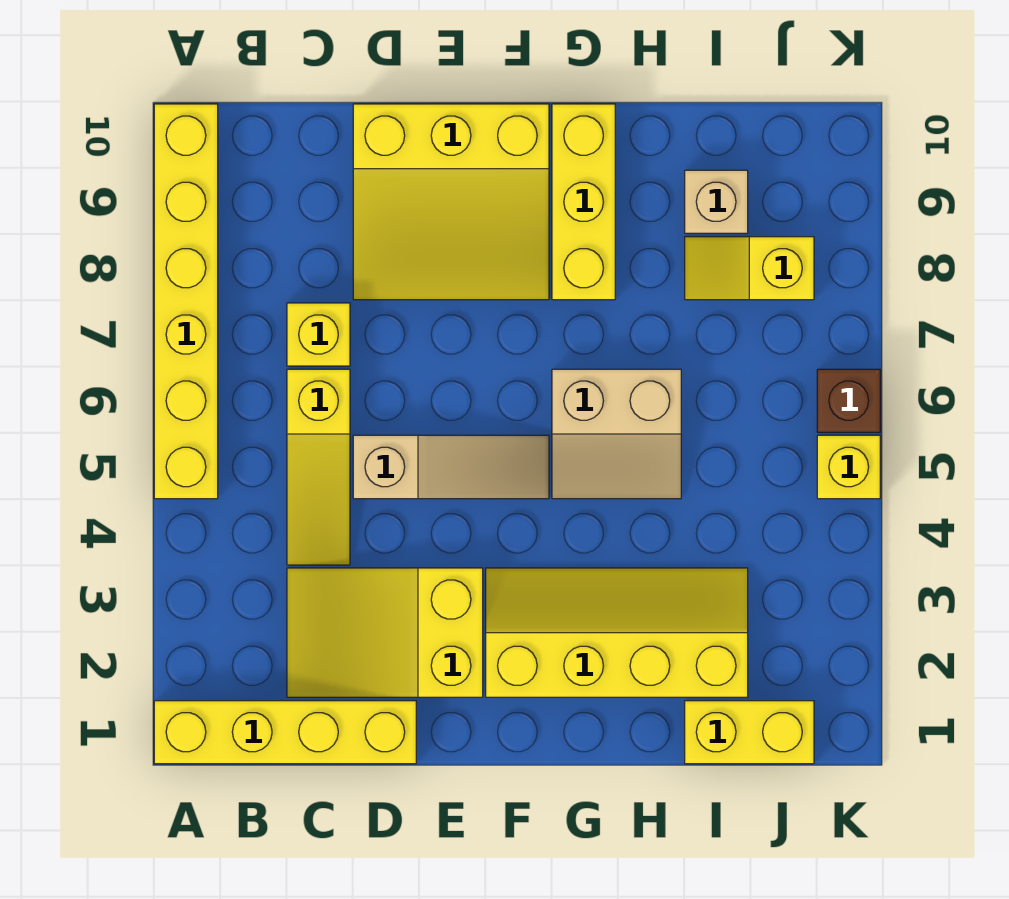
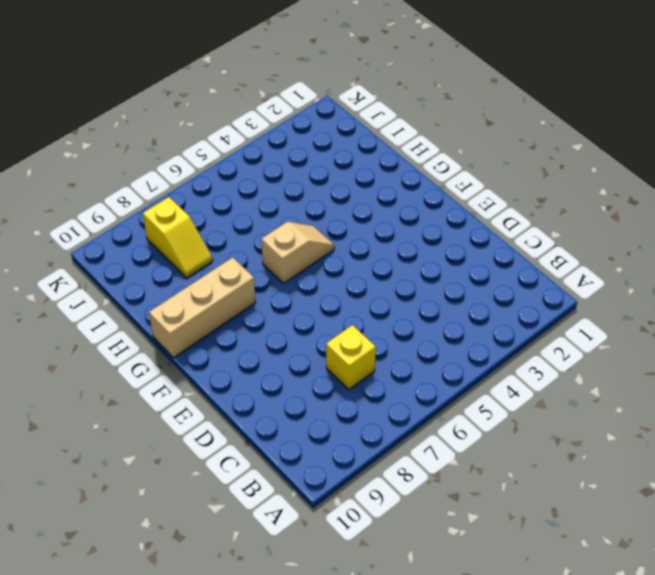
tan slope G5:G6 level 1 top 6 -> tan slope G5:H6 level 1 top 6
tan brick G8:G10 level 1 -> yellow brick G8:G10 level 1
none -> yellow brick A1:D1 level 1
none -> yellow brick A5:A10 level 1
none -> yellow slope C2:E3 level 1 top E

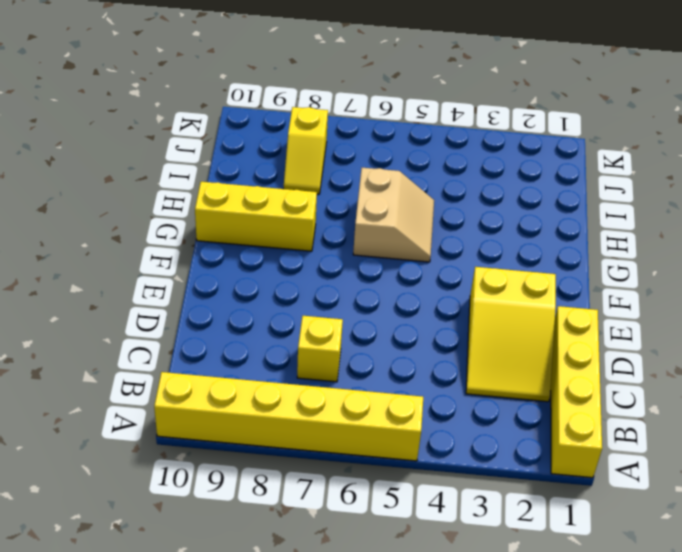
none -> yellow slope C4:C6 level 1 top 6
none -> tan slope D5:F5 level 1 top D
none -> yellow slope D8:F10 level 1 top 10

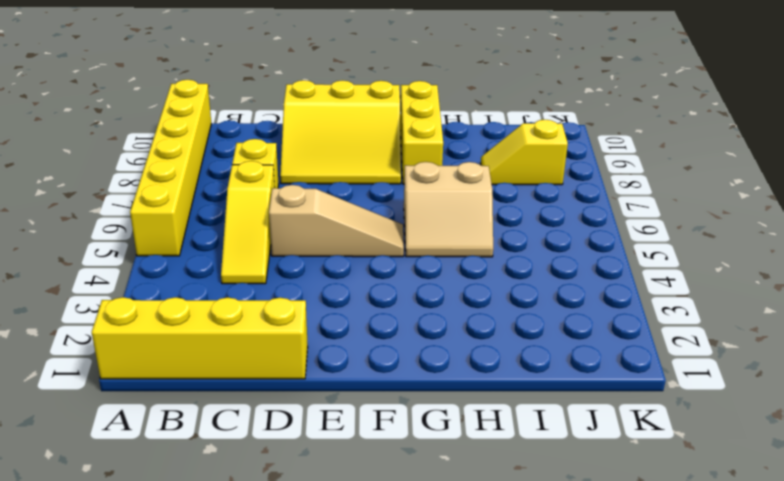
none -> yellow slope C2:E3 level 1 top E
none -> yellow slope F2:I3 level 1 top 2
none -> yellow brick I1:J1 level 1

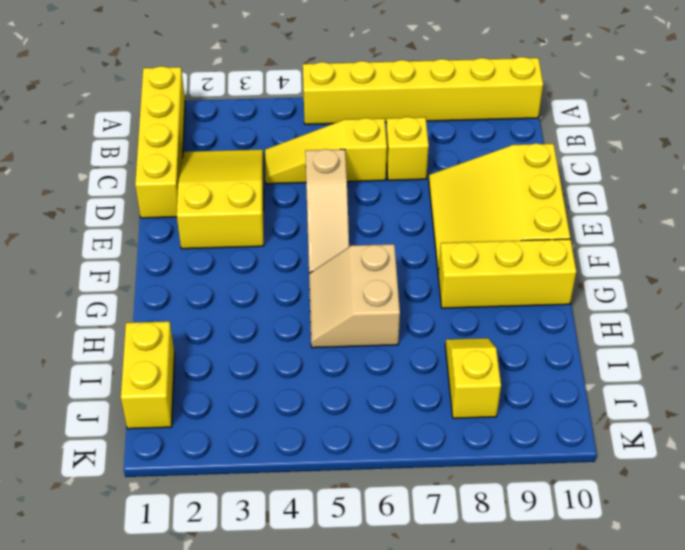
none -> yellow slope F2:I3 level 1 top 2
none -> tan brick I9 level 1
none -> yellow brick K5 level 1

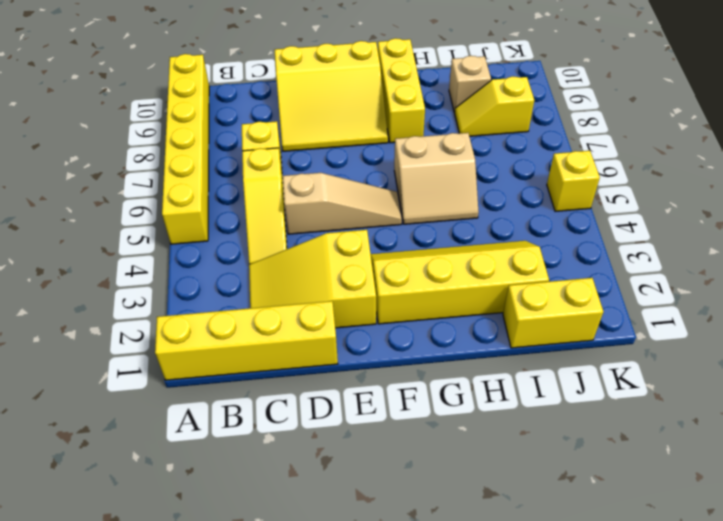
none -> brown brick K6 level 1

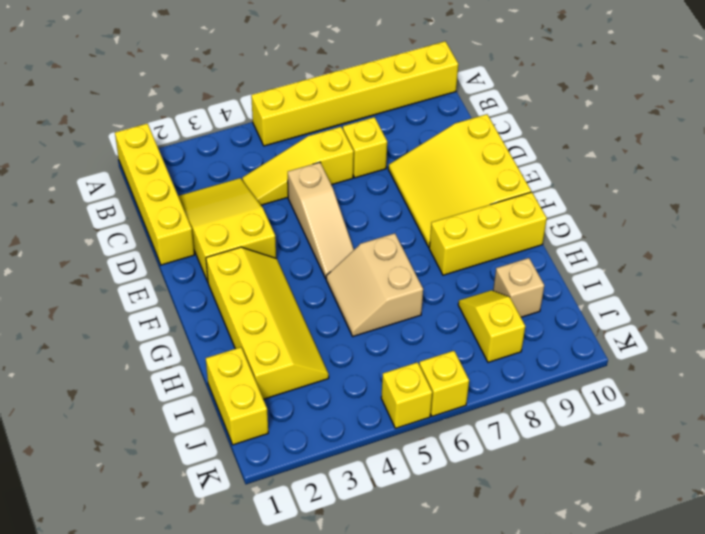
yellow brick K6 level 1 -> brown brick K6 level 1

